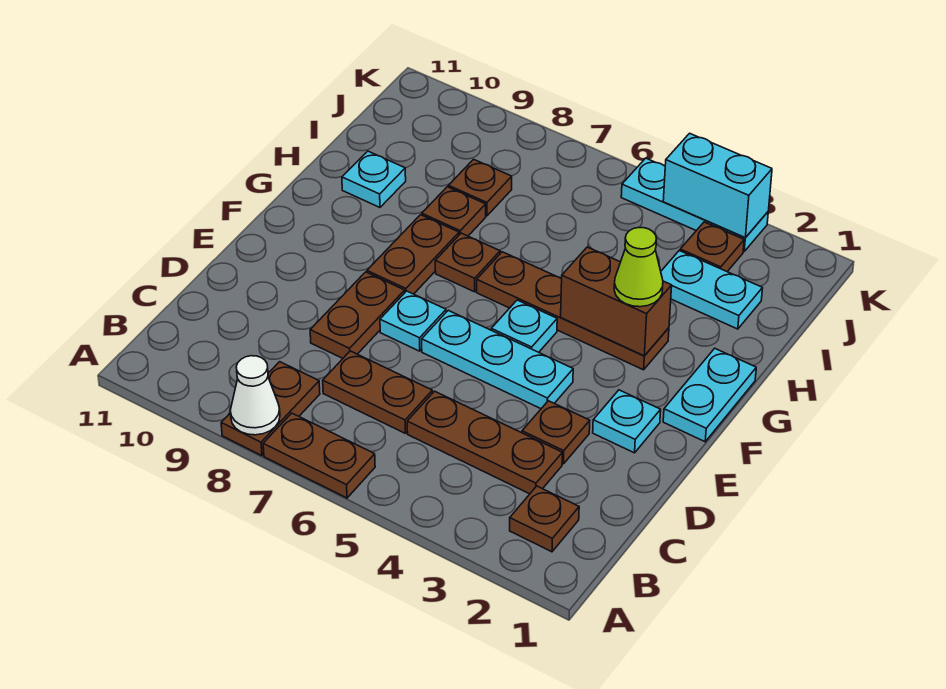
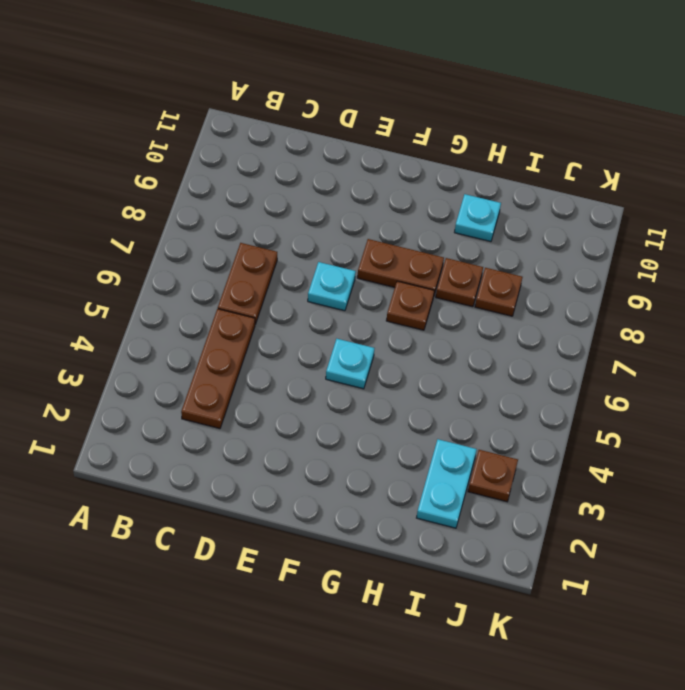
none -> brown plate A6:A7 level 1
none -> brown plate A8:B8 level 1
none -> brown plate B2 level 1

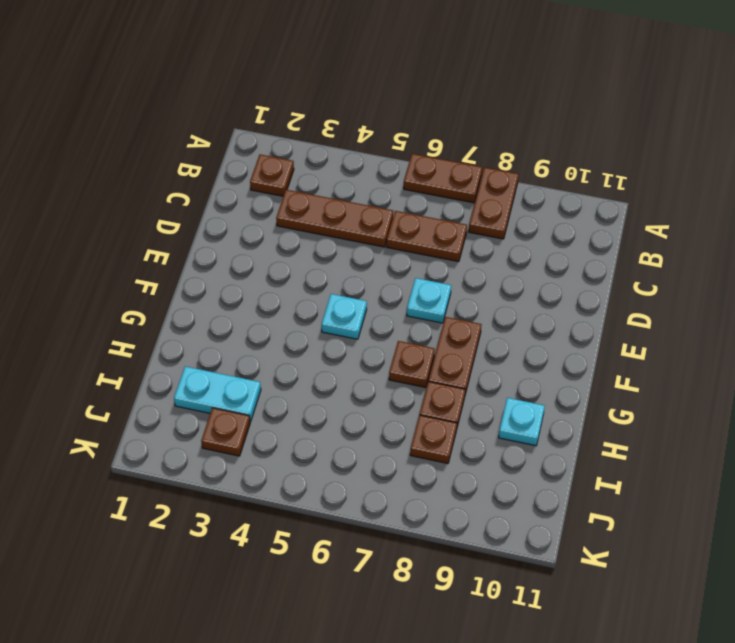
none -> brown plate D3 level 1
none -> brown plate D8:E8 level 1
none -> cyan plate E2 level 1

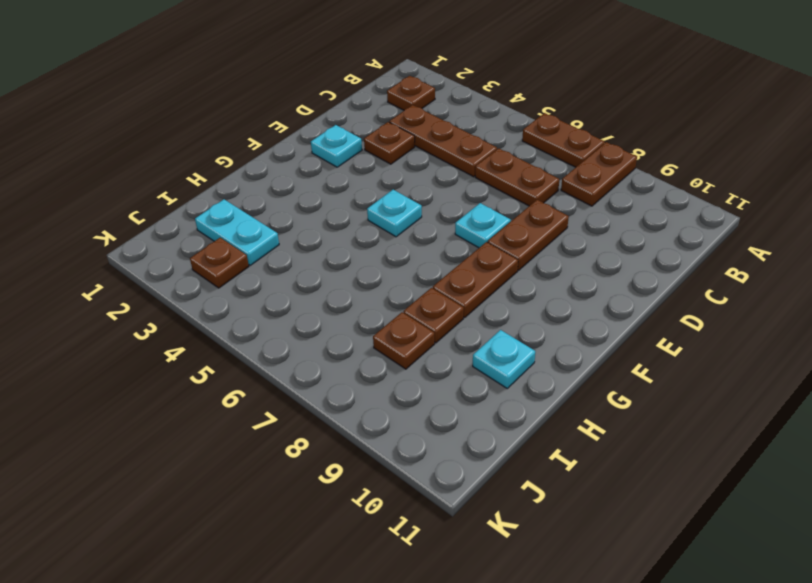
none -> cyan plate E4:E6 level 1
none -> cyan plate F1:G1 level 1
none -> brown plate G3:G6 level 1

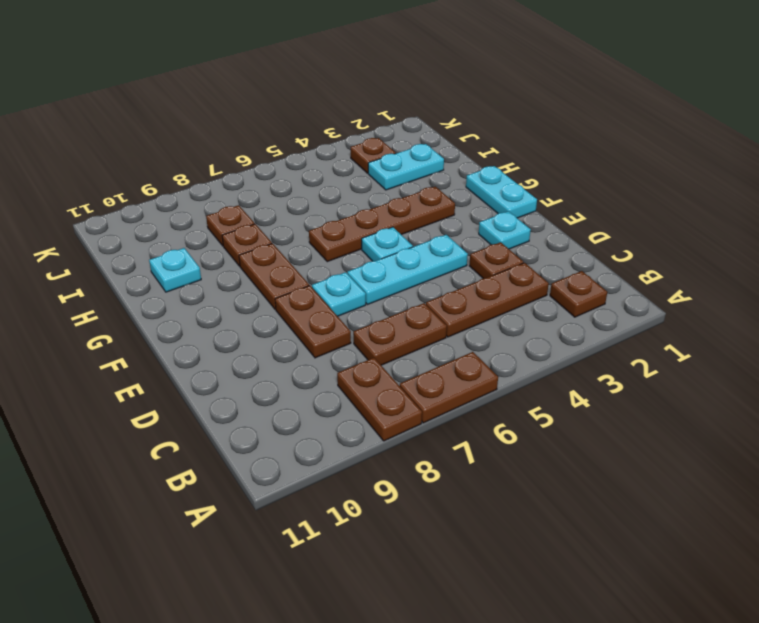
none -> brown plate G7 level 1
none -> cyan plate K3:K5 level 1
none -> white cone A8 level 2

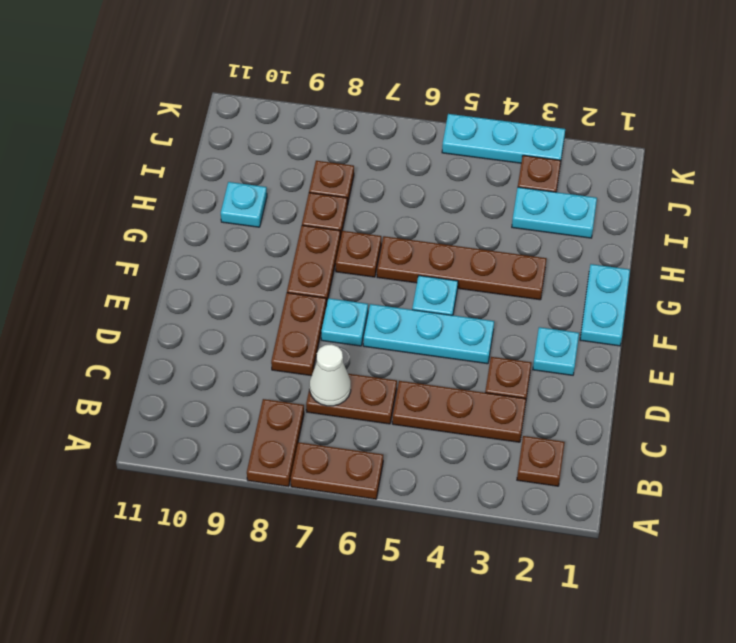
white cone C7 level 2 -> white cone A8 level 2
none -> brown brick G3:G4 level 2
none -> cyan brick K3:K4 level 2
none -> lime cone G3 level 3

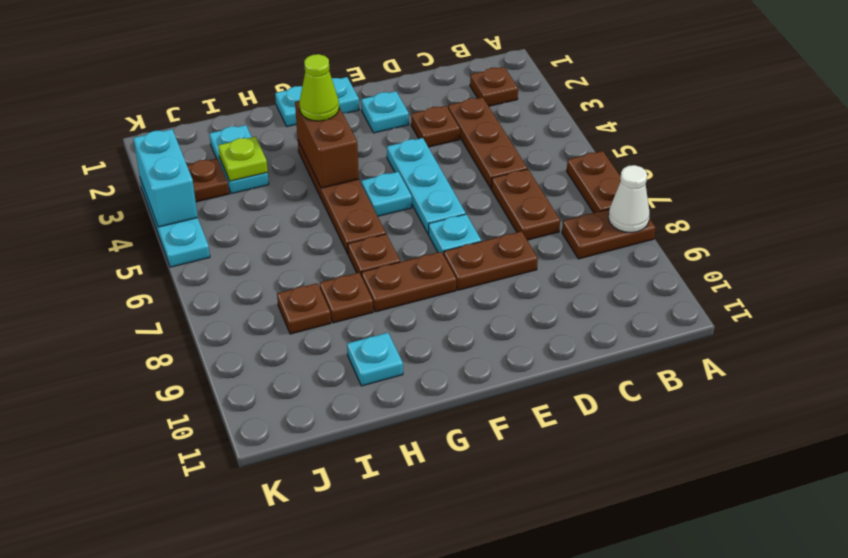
lime plate I3 level 2 -> none

